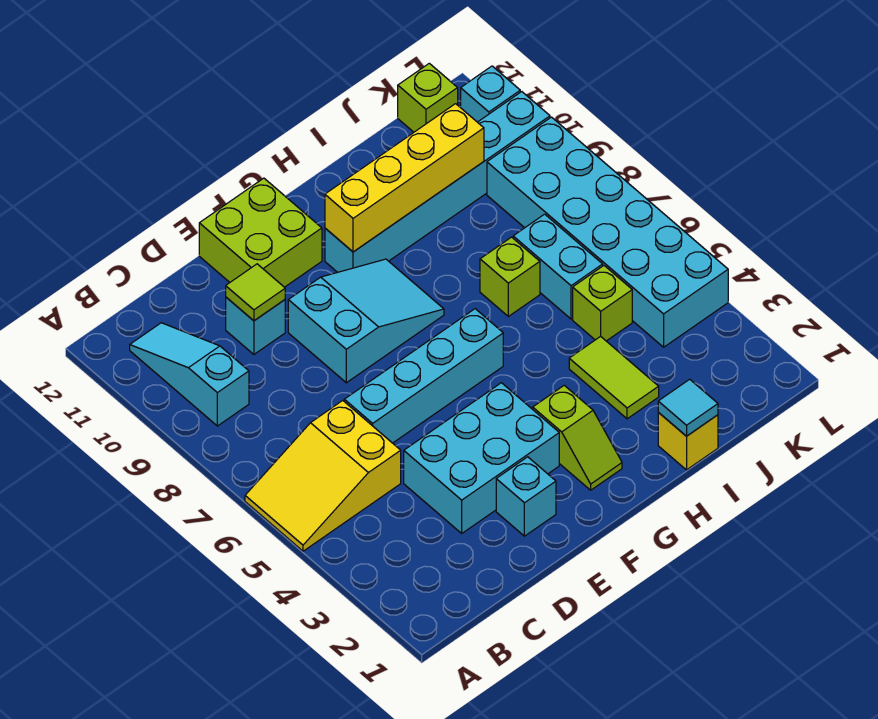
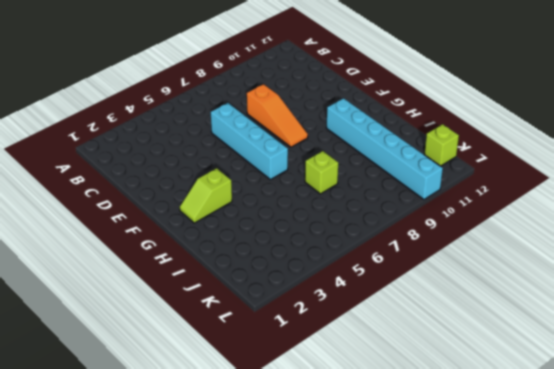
orange slope D8:F8 level 1 top D -> cyan slope E8:G9 level 1 top E
none -> yellow slope A5:C6 level 1 top C
none -> cyan slope B9:B11 level 1 top 9
none -> cyan brick D3:F4 level 1

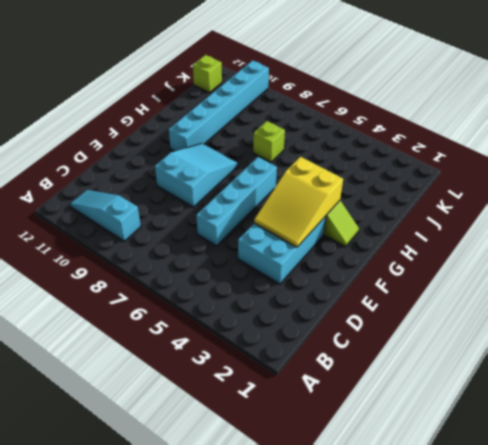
yellow slope E3:G4 level 2 top G -> yellow slope A5:C6 level 1 top C
none -> cyan brick D10 level 1
none -> cyan brick E2 level 1
none -> lime brick E11:F12 level 1

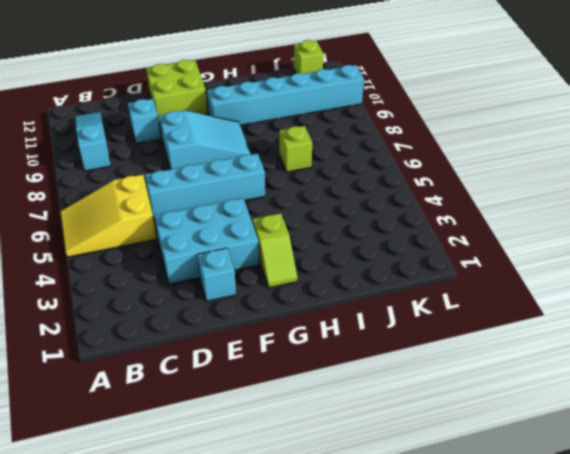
none -> yellow brick I1 level 1
none -> lime tile I3:I4 level 1
none -> lime brick J5 level 1

